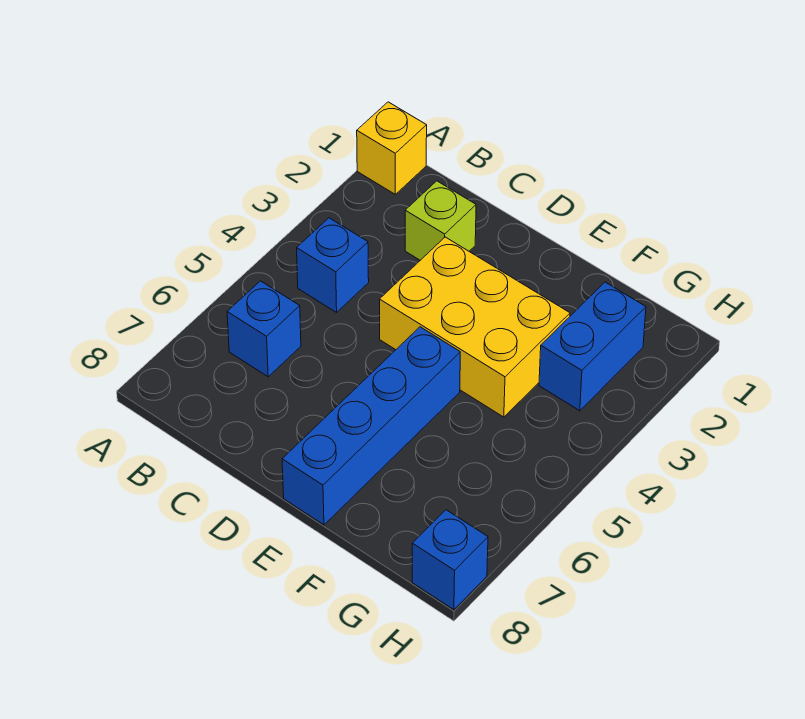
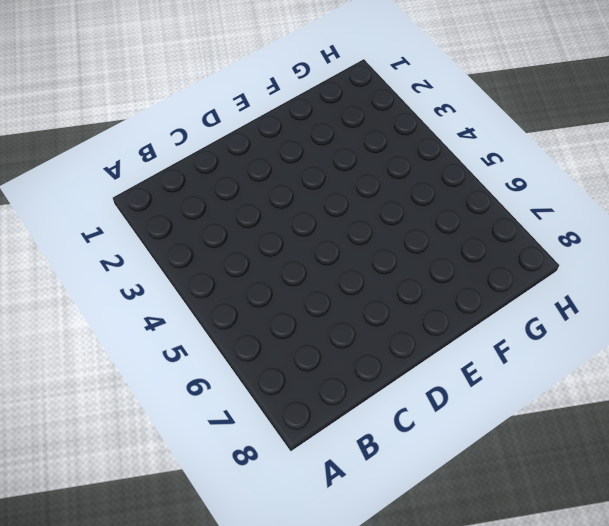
none -> yellow brick A1 level 1
none -> blue brick B4 level 1

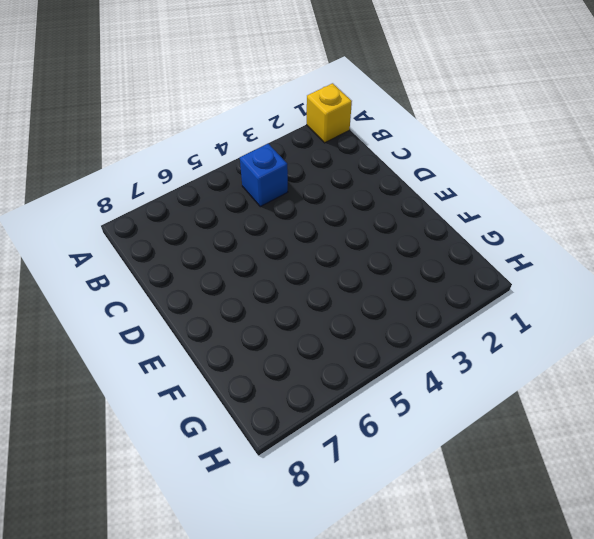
none -> blue brick B6 level 1
none -> lime brick C2 level 1

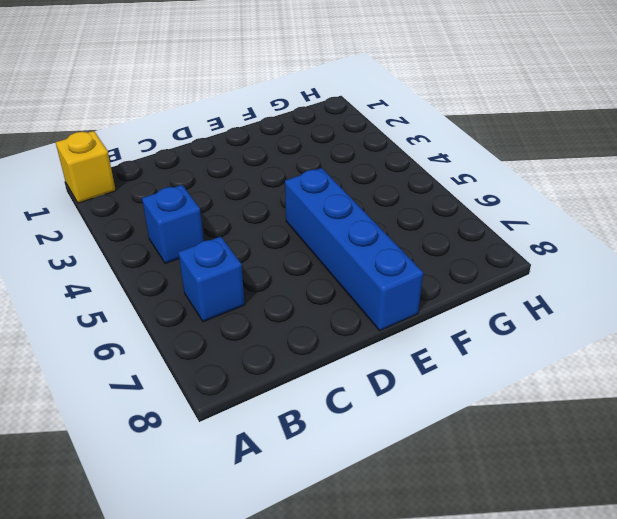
none -> lime brick C2 level 1
none -> yellow brick D3:F4 level 1

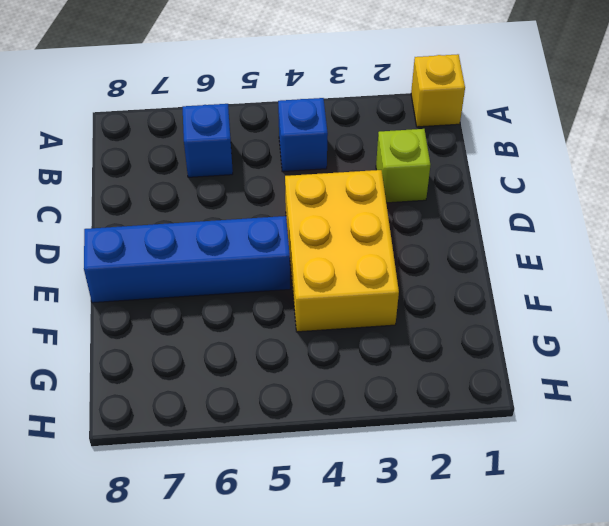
none -> blue brick G2:G3 level 1
none -> blue brick H8 level 1

